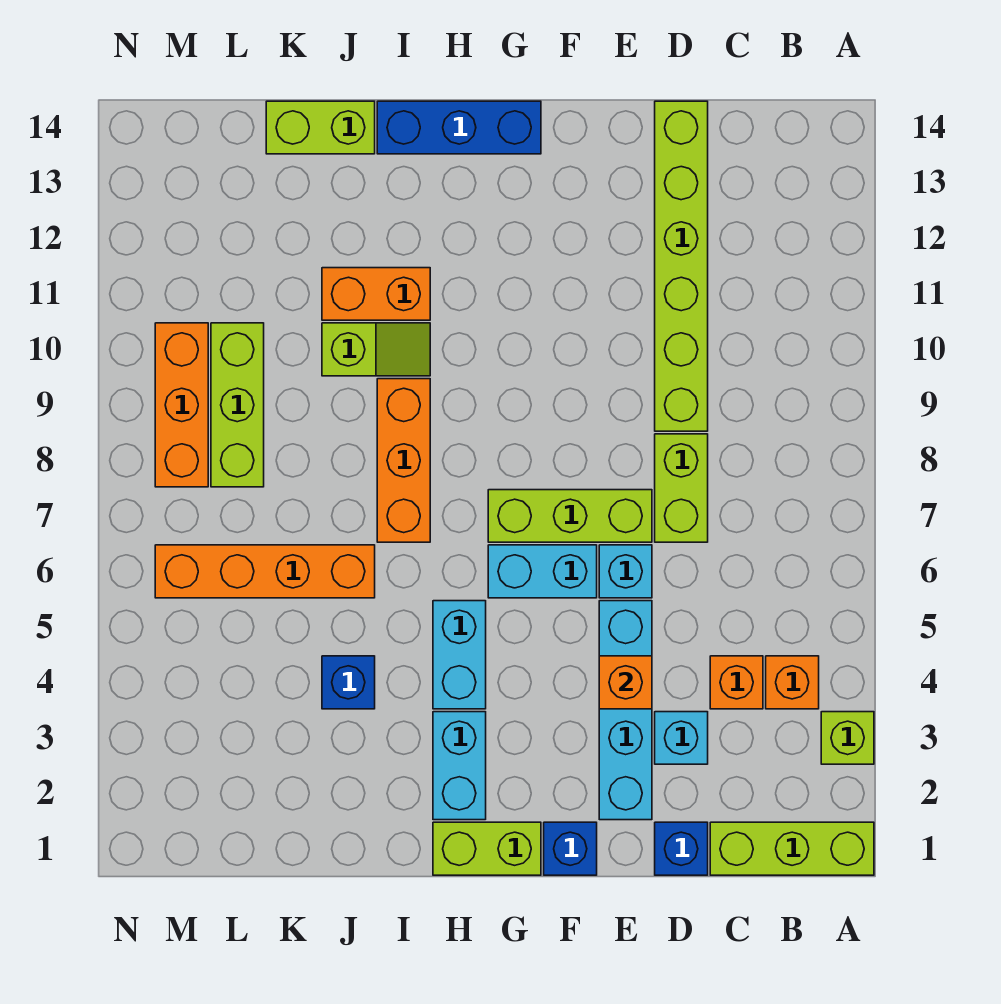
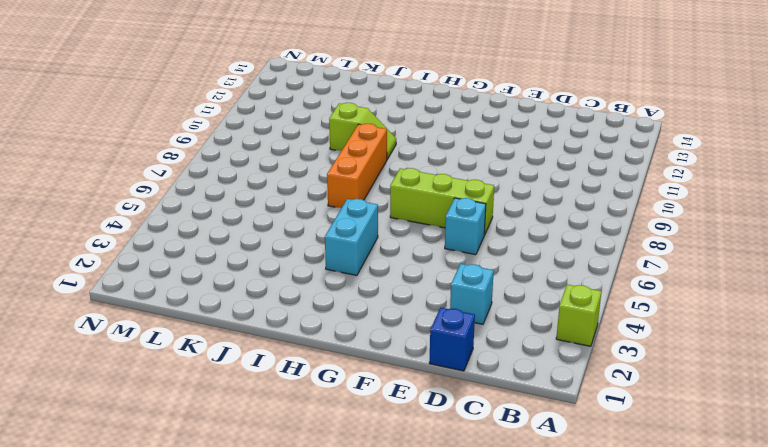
none -> lime brick A1:C1 level 1
none -> orange brick B4 level 1
none -> orange brick C4 level 1

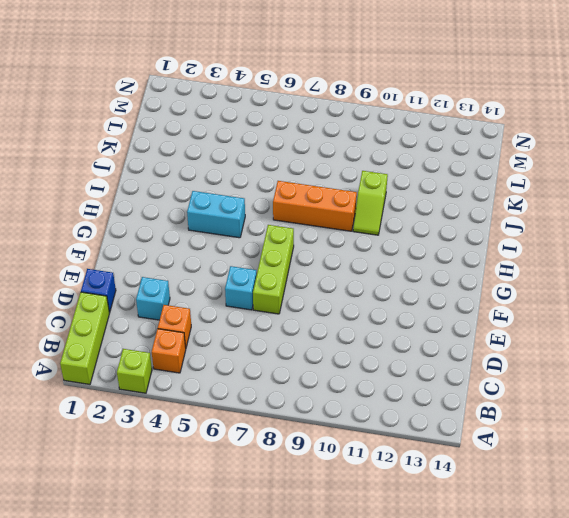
none -> lime brick D7:D8 level 1
none -> lime brick D9:D14 level 1
none -> cyan brick E2:E5 level 1

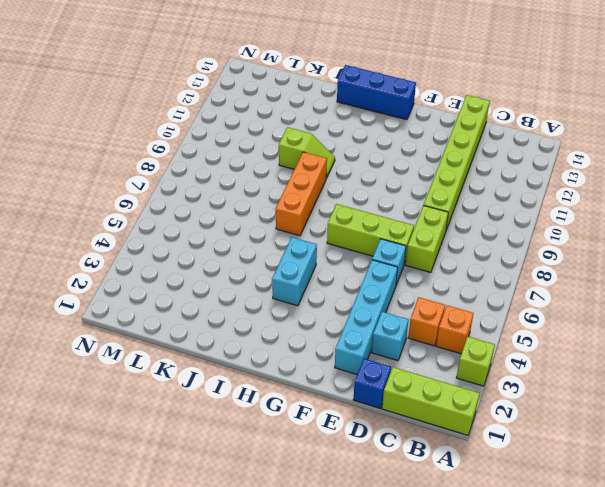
none -> blue brick F1 level 1
none -> cyan brick F6:G6 level 1
none -> lime brick G1:H1 level 1

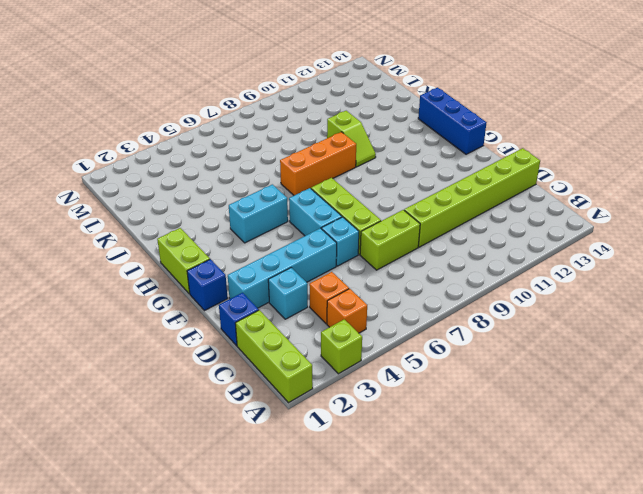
none -> cyan brick H2:H3 level 1
none -> orange brick I11:J11 level 1
none -> blue brick J4 level 1

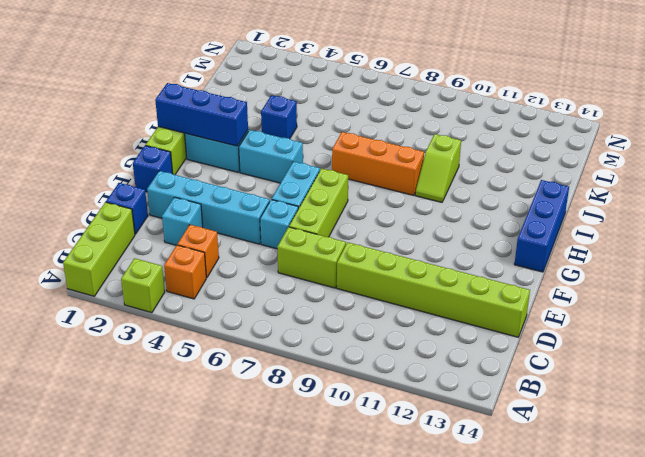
blue brick H1:H3 level 2 -> none
none -> orange brick I11:J11 level 1
none -> orange brick J6:M6 level 1
none -> lime brick J14:K14 level 1

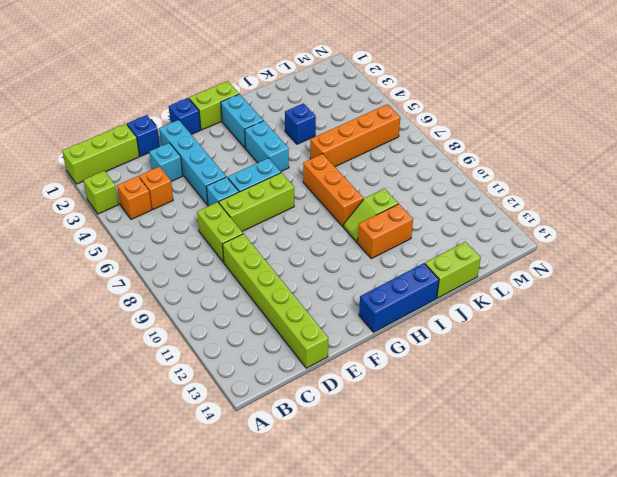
none -> lime brick L8:L10 level 1
none -> orange brick M8:M10 level 1
none -> orange brick E4 level 2

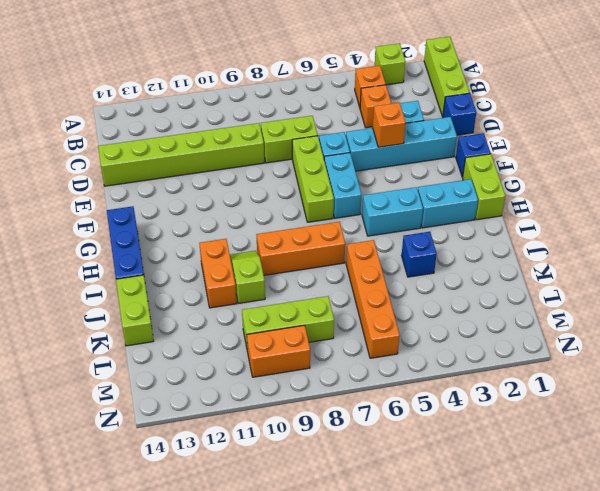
orange brick M9:M10 level 1 -> orange brick M8:M10 level 1

